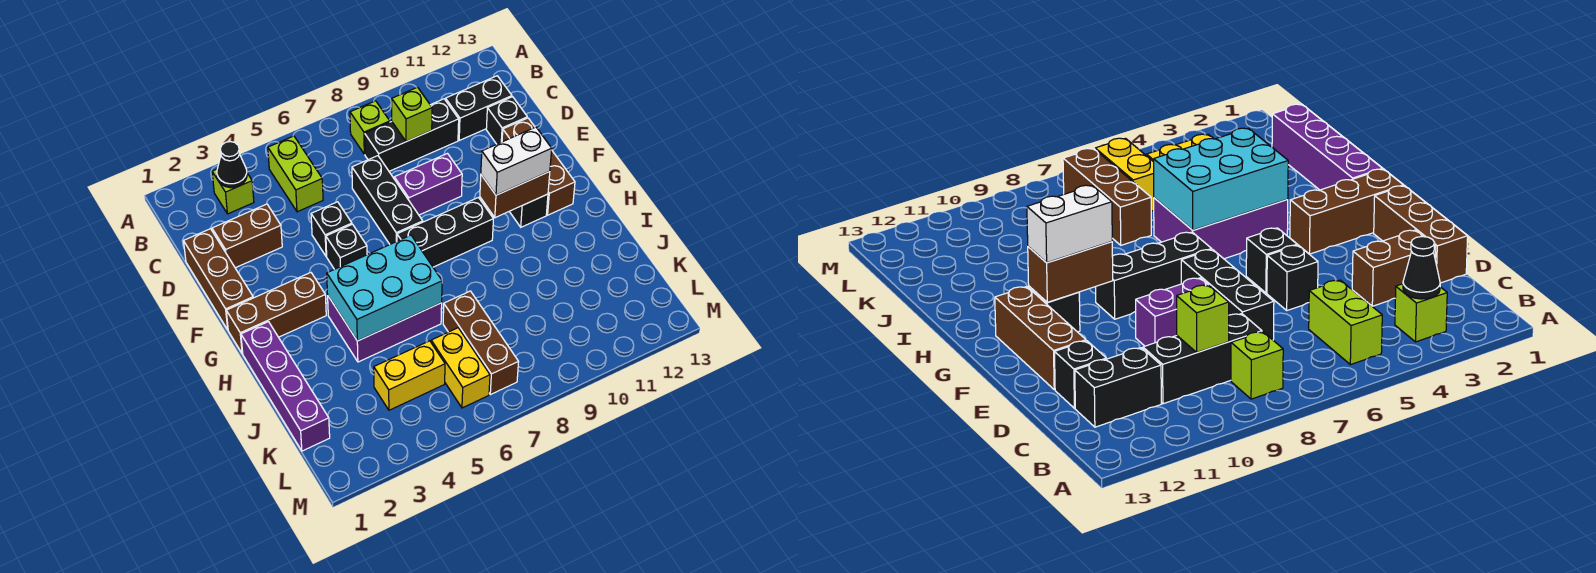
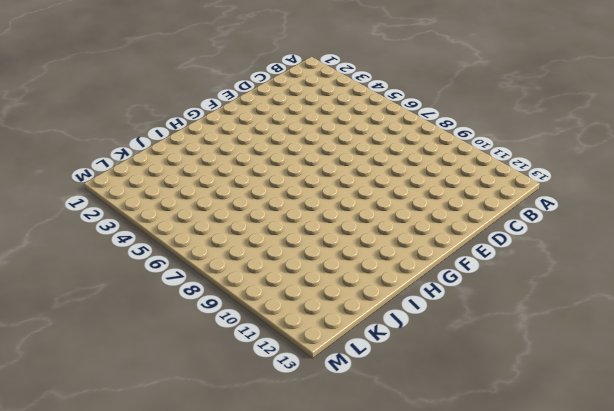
none -> lime brick B3 level 1
none -> lime brick B5:C5 level 1
none -> lime brick B8 level 1

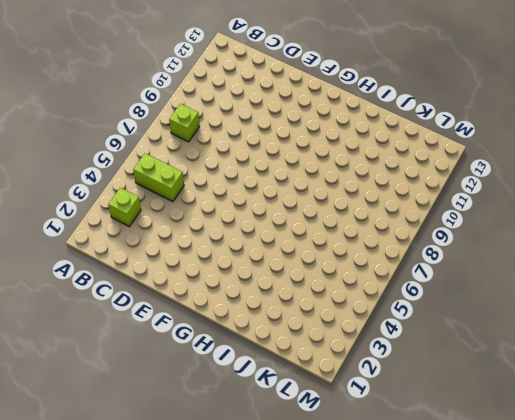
none -> black brick C8:C10 level 1
none -> black brick C11:C12 level 1
none -> brown brick D1:F1 level 1

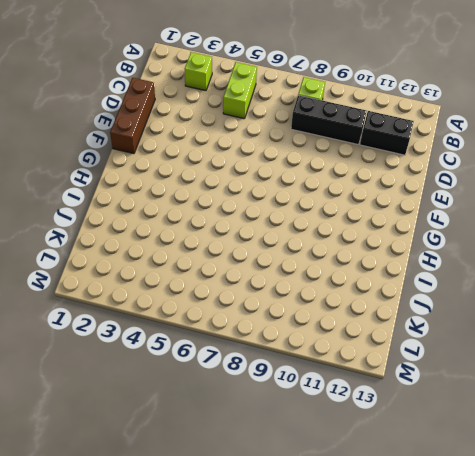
none -> brown brick D2:D3 level 1
none -> black brick D7:F7 level 1
none -> black brick D12 level 1

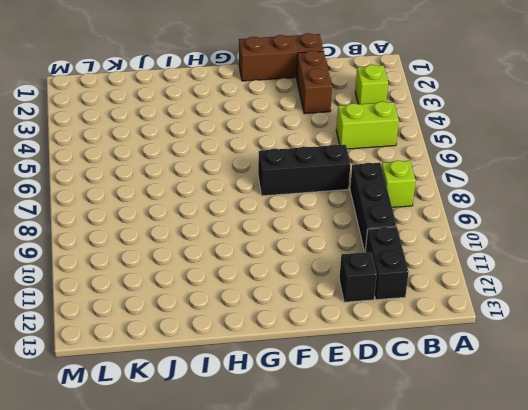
none -> black brick E5 level 1
none -> purple brick E8:E9 level 1
none -> brown brick E12:G12 level 1

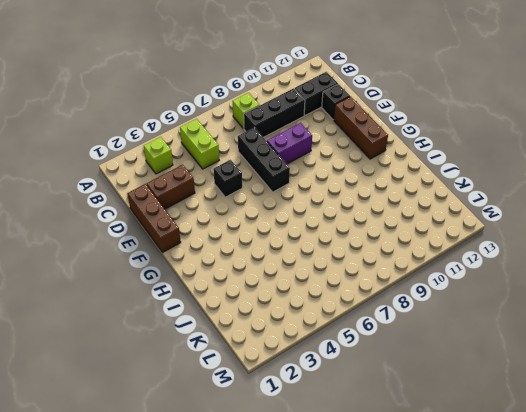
none -> black brick F5 level 1
none -> brown brick G1:G3 level 1
none -> black brick G7:G9 level 1

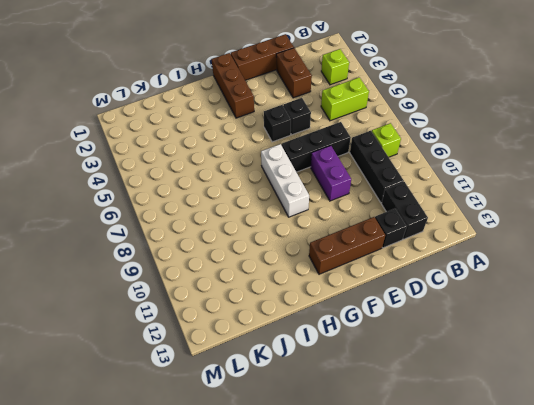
white brick G7:G9 level 1 -> black brick G7:G9 level 1
none -> black brick G11 level 1
none -> purple brick H1:K1 level 1
none -> purple brick H4:I6 level 1

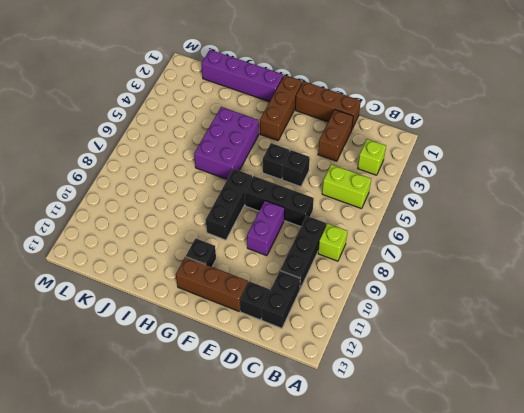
none -> brown brick J7:L7 level 1
none -> yellow brick K4:K5 level 1
none -> yellow brick K6:L6 level 1

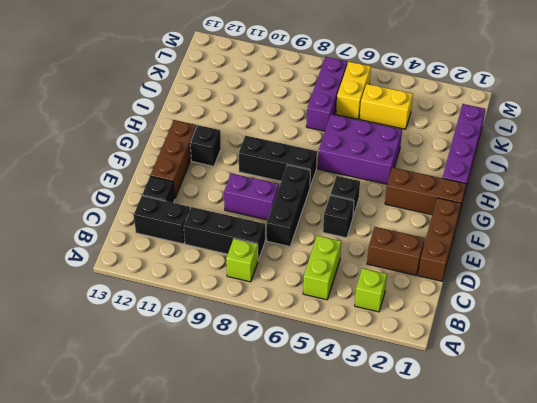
purple brick J7:L7 level 1 -> brown brick J7:L7 level 1
none -> black cone B3 level 2
none -> lime brick C9 level 2
none -> brown brick G10:G11 level 2

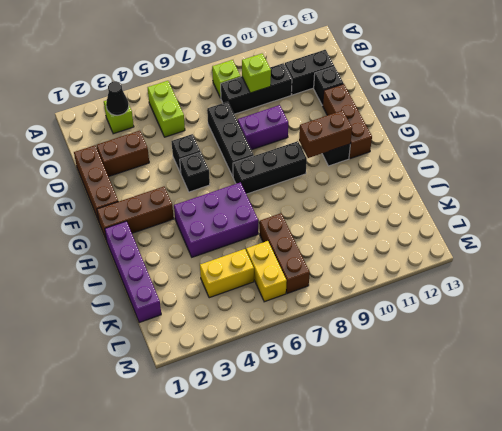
none -> cyan brick H4:I6 level 2
none -> white brick G10:G11 level 3

